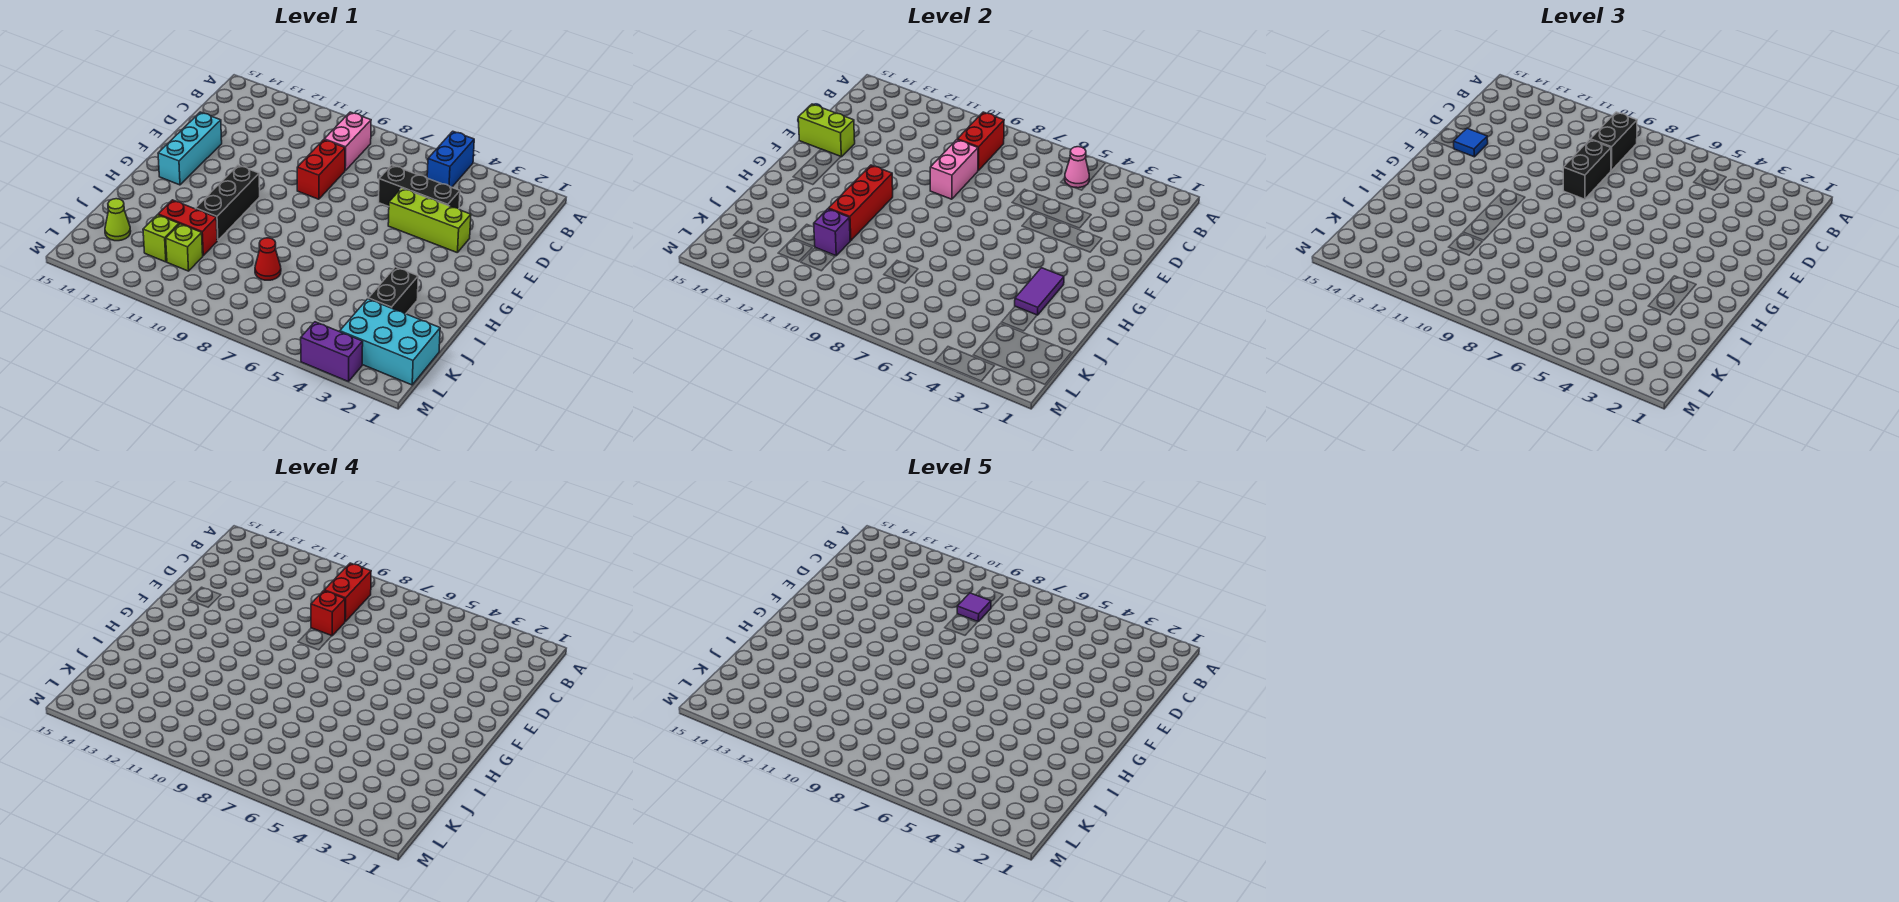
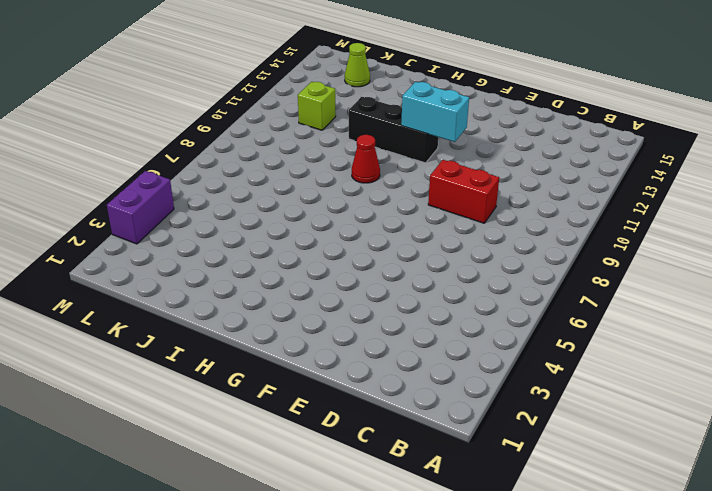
cyan brick F11:G11 level 2 -> red brick G11:I11 level 2
red cone H9 level 1 -> red cone J8 level 1
none -> blue brick A5:B5 level 1
none -> pink brick B9:C9 level 1
none -> black brick D4:D6 level 1

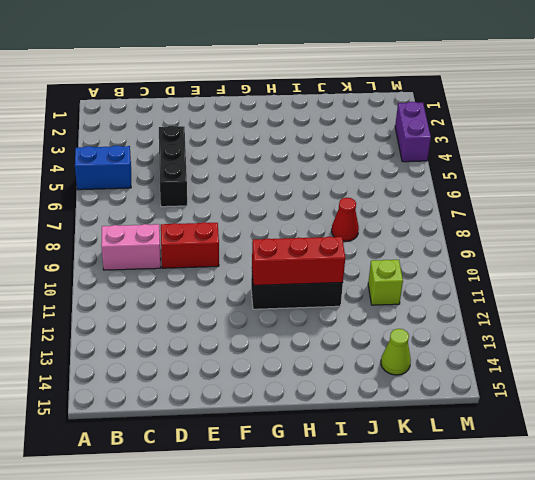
none -> lime brick E3:E5 level 1
none -> cyan brick E14:G14 level 1
none -> black brick I3:J3 level 1

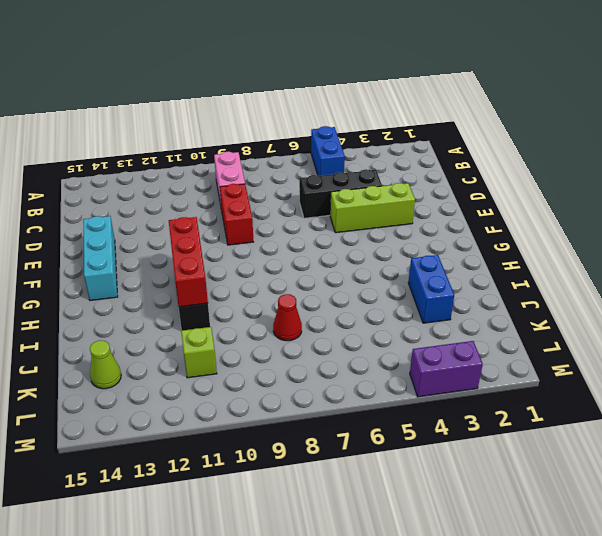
blue brick I3:J3 level 1 -> black brick I3:J3 level 1
none -> red brick J11:J12 level 1
none -> cyan brick K1:L3 level 1
none -> lime brick K12 level 1

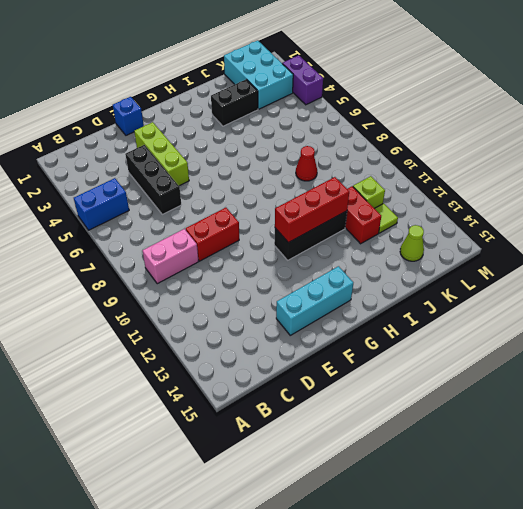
blue brick E1 level 1 -> none
lime tile K12 level 1 -> lime brick K12 level 1
none -> pink cone B5 level 2
none -> red brick B9:C9 level 2
none -> pink brick D9:E9 level 2

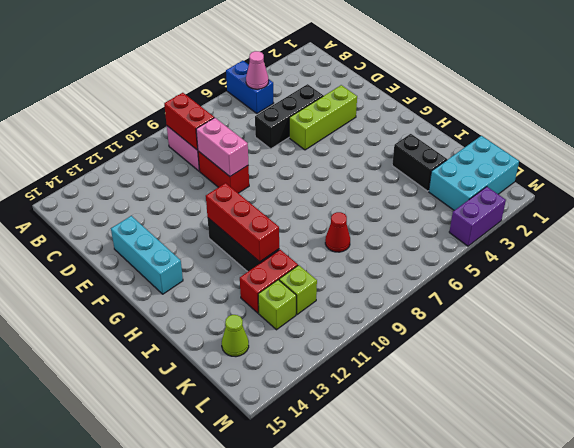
none -> lime brick E14:E15 level 2
none -> purple tile H3:I3 level 2
none -> purple brick J11 level 2

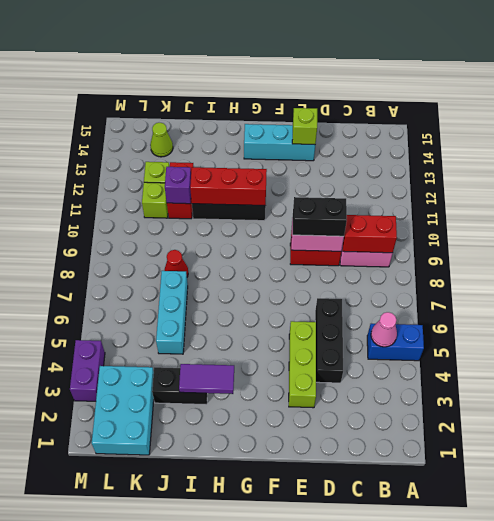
lime brick E14 level 2 -> lime brick E14:E15 level 2
cyan brick J5:J7 level 1 -> none
none -> black brick B9:C9 level 3
none -> blue tile E14 level 3
none -> red brick B9:C9 level 4

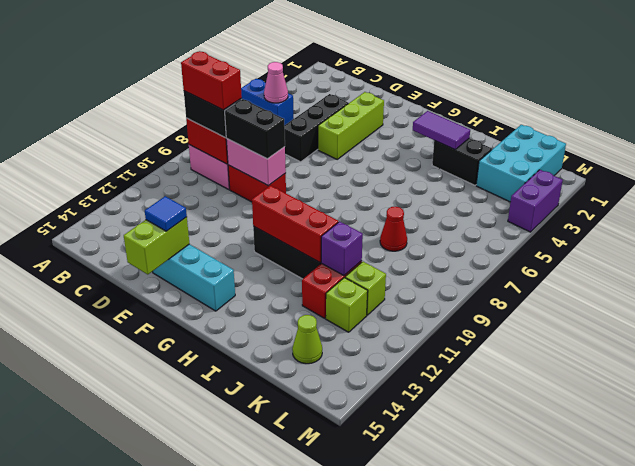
none -> red brick D9 level 4
none -> purple tile C9 level 5

